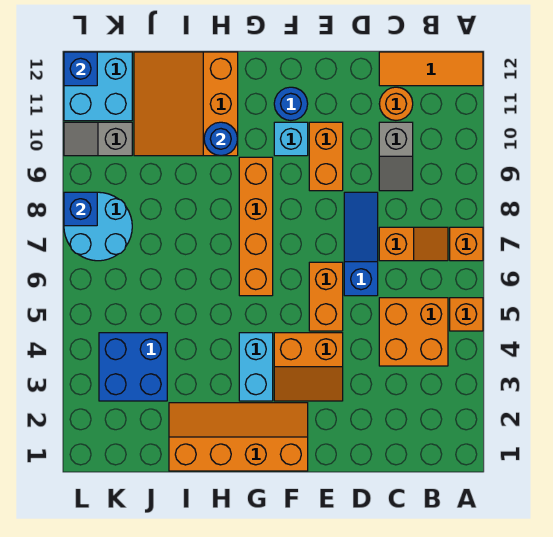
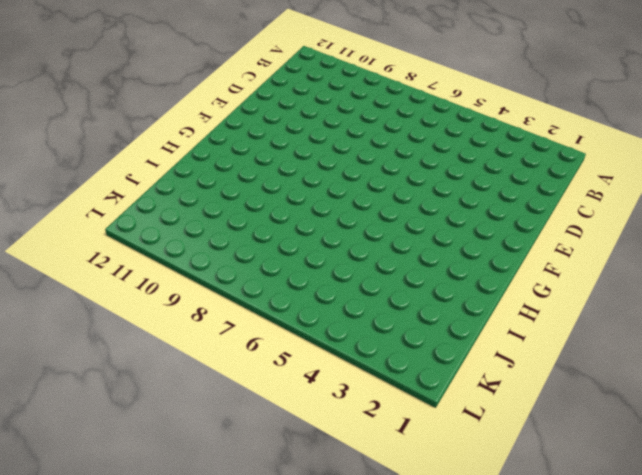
none -> orange brick A5 level 1
none -> orange brick A7 level 1
none -> orange tile A12:C12 level 1

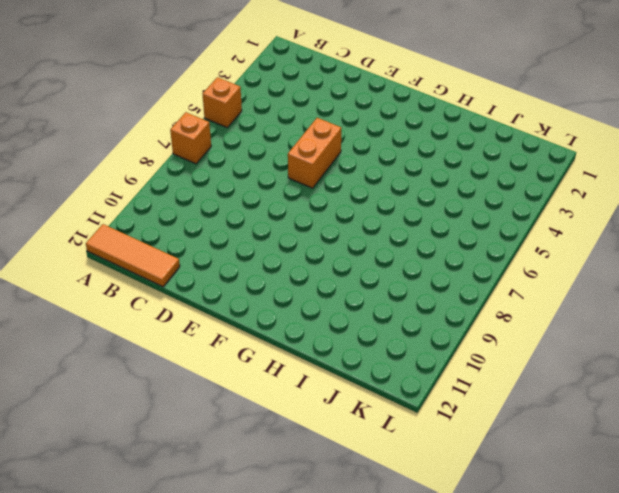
none -> orange brick B4:C5 level 1
none -> orange slope B7:C7 level 1 top C
none -> grey slope C9:C10 level 1 top 10

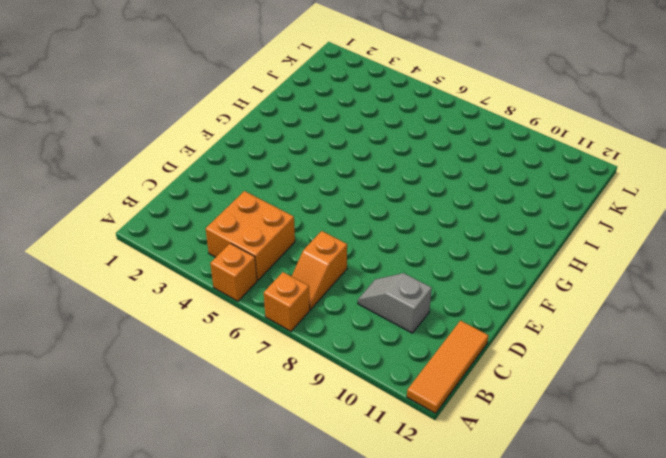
none -> orange round brick C11 level 1
none -> blue slope D6:D8 level 1 top 6
none -> orange slope E3:F4 level 1 top 4

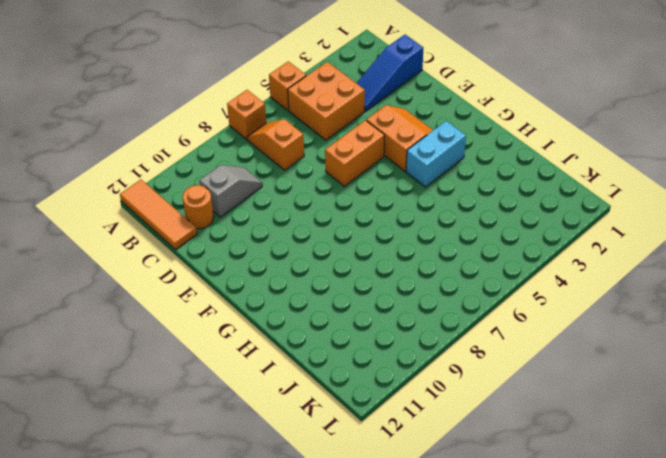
blue slope C1:C3 level 1 top 1 -> blue slope D6:D8 level 1 top 6
none -> orange brick E9:E10 level 1
none -> orange slope F1:I2 level 1 top 1
none -> cyan brick F10 level 1

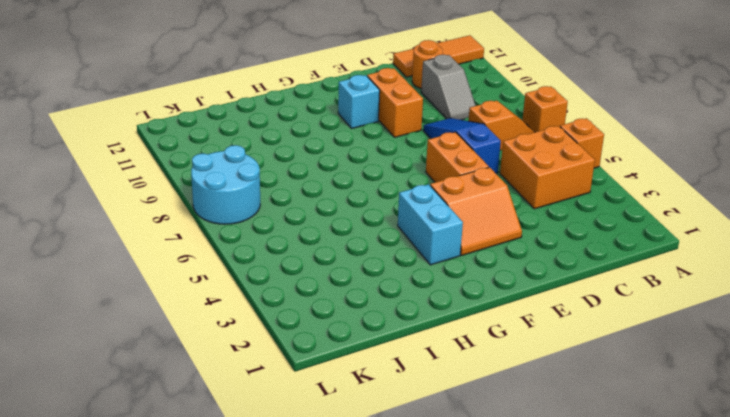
none -> orange slope F1:I2 level 1 top 1
none -> blue round brick F11 level 1
none -> orange brick G6:G9 level 1

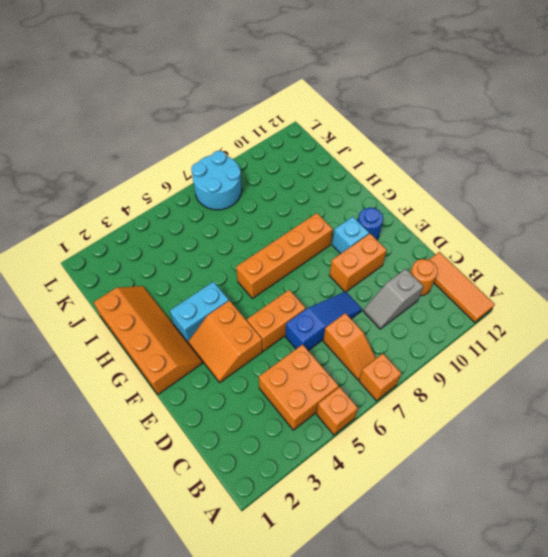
none -> orange slope H10:J12 level 1 top H
none -> blue brick J3:K4 level 1
none -> grey slope K10:L10 level 1 top K

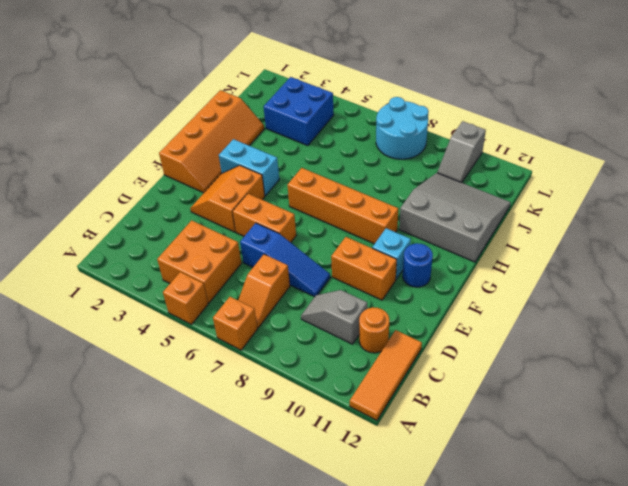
grey slope H10:J12 level 1 top H -> orange slope H10:J12 level 1 top H
grey slope K10:L10 level 1 top L -> grey slope K10:L10 level 1 top K
none -> cyan brick K11:L12 level 1
none -> blue round brick H10 level 2
none -> blue brick L8 level 2

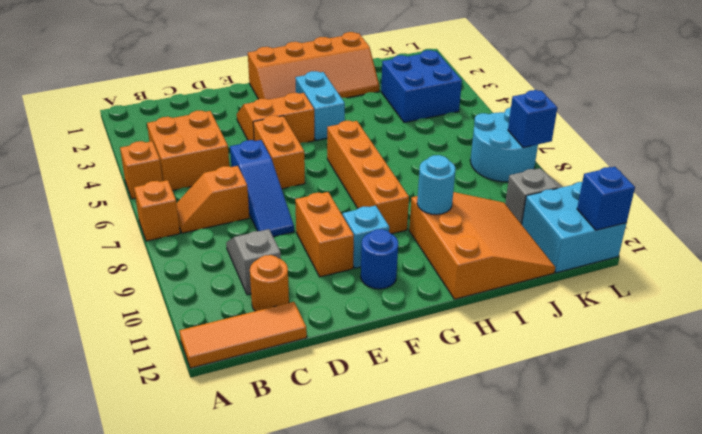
cyan round brick H10 level 2 -> blue round brick H10 level 2

